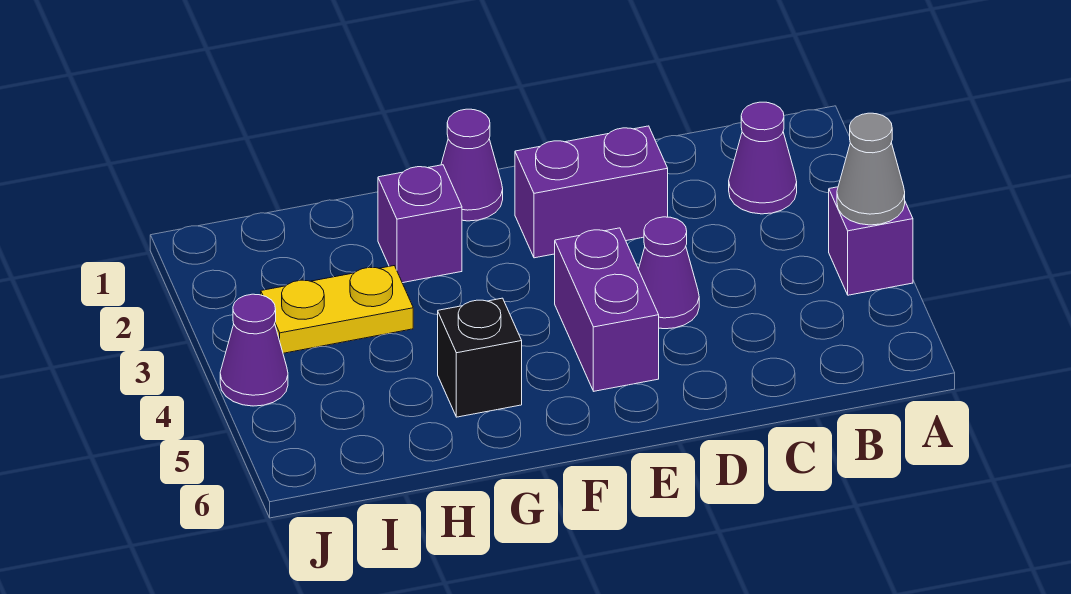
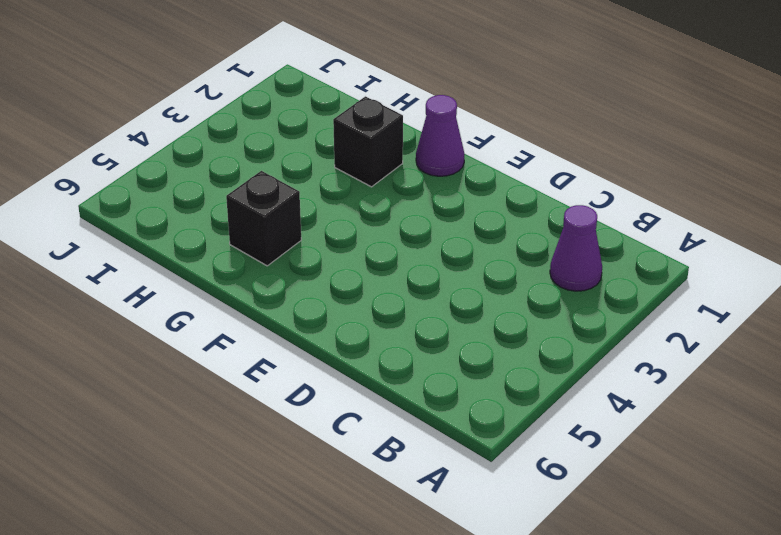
black brick G2 level 1 -> purple brick G2 level 1
none -> purple brick A4 level 1
none -> purple brick D2:E2 level 1

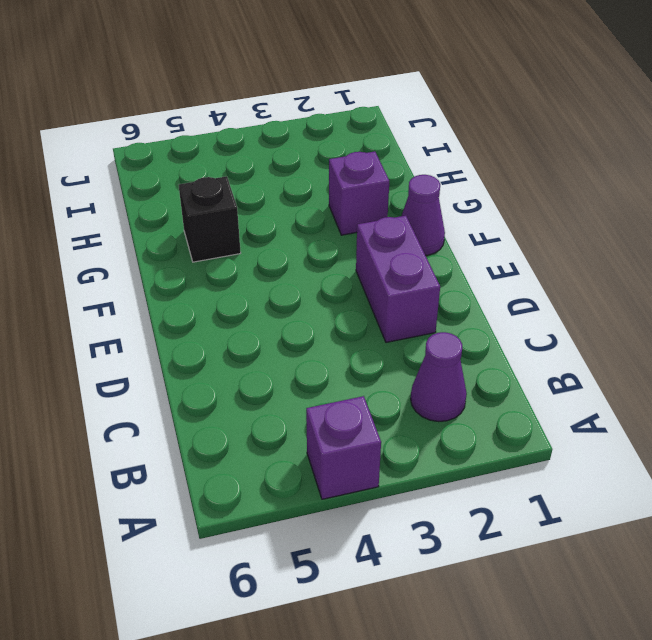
none -> purple cone D4 level 1
none -> purple brick E4:E5 level 1

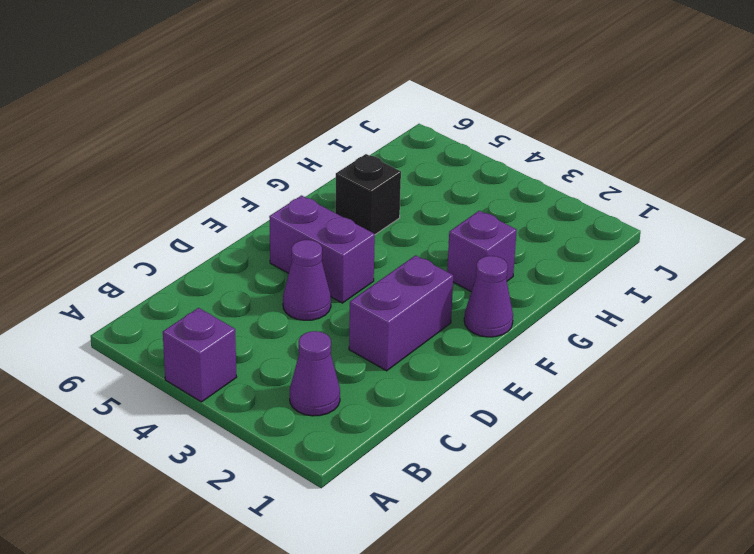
none -> yellow plate H3:I3 level 1
none -> purple cone J4 level 1

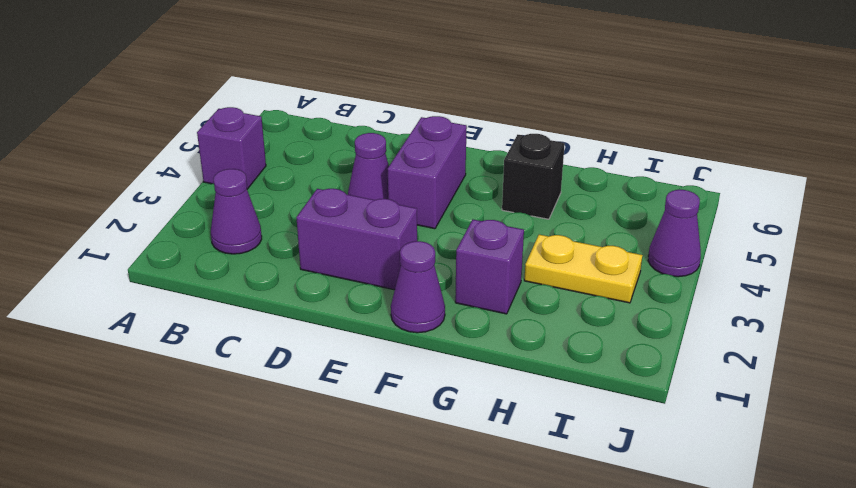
none -> grey cone A4 level 2

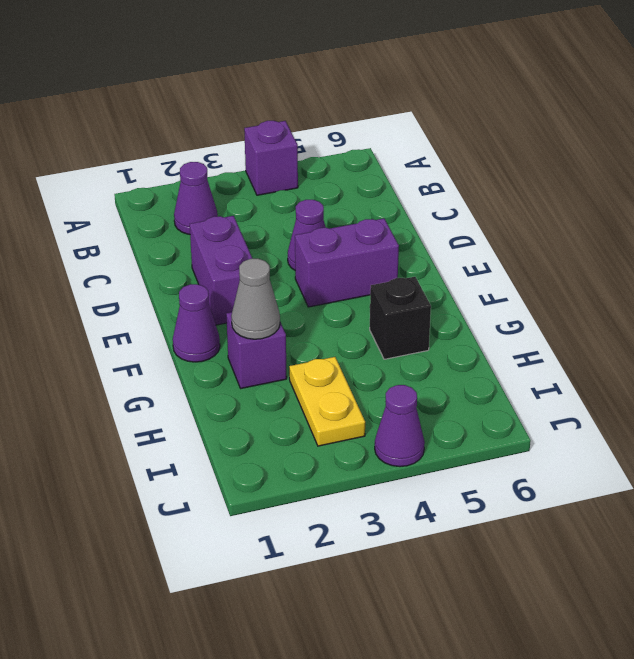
grey cone G2 level 2 -> grey cone A4 level 2

